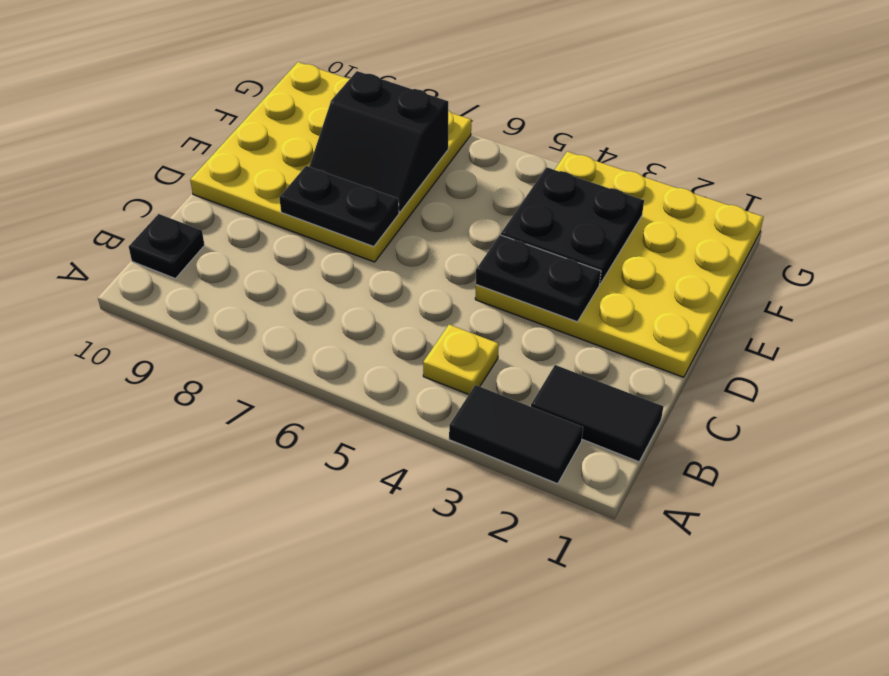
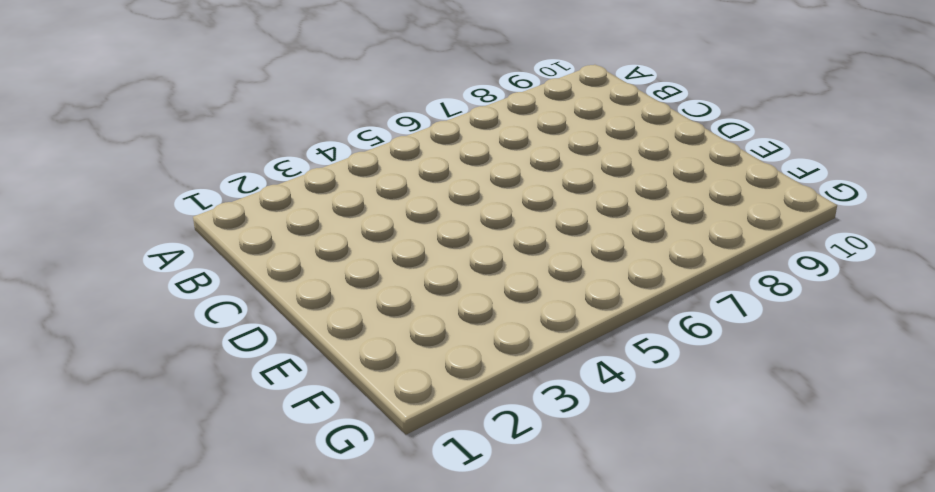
none -> black tile A2:A3 level 1
none -> black tile B1:B2 level 1

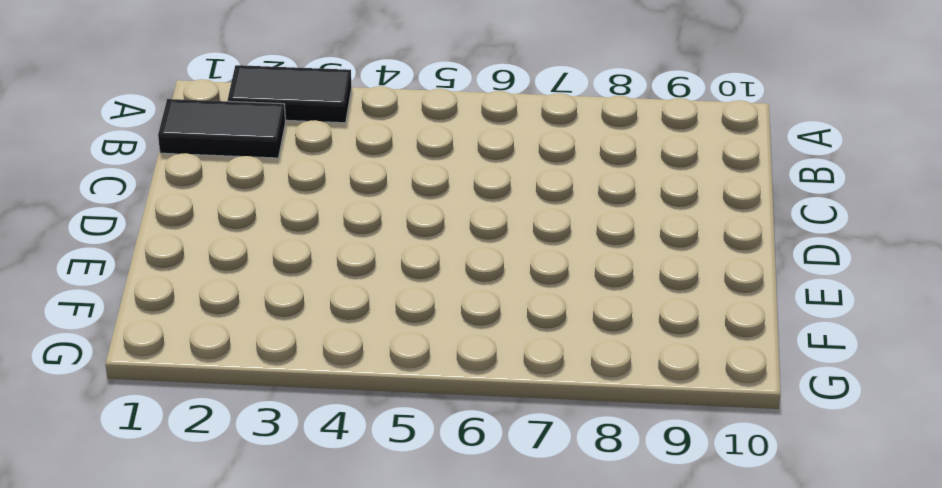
none -> yellow plate B4 level 1
none -> black plate B10 level 1

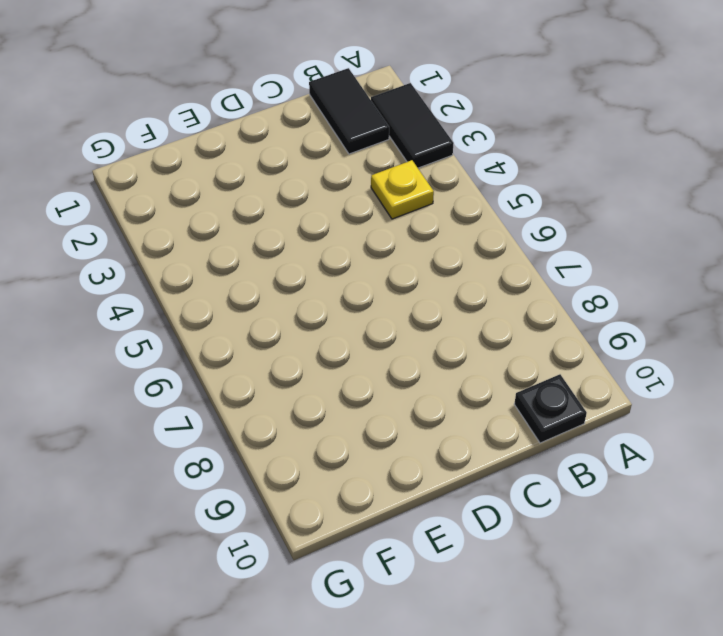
none -> yellow plate D1:G4 level 1
none -> yellow plate D7:G10 level 1

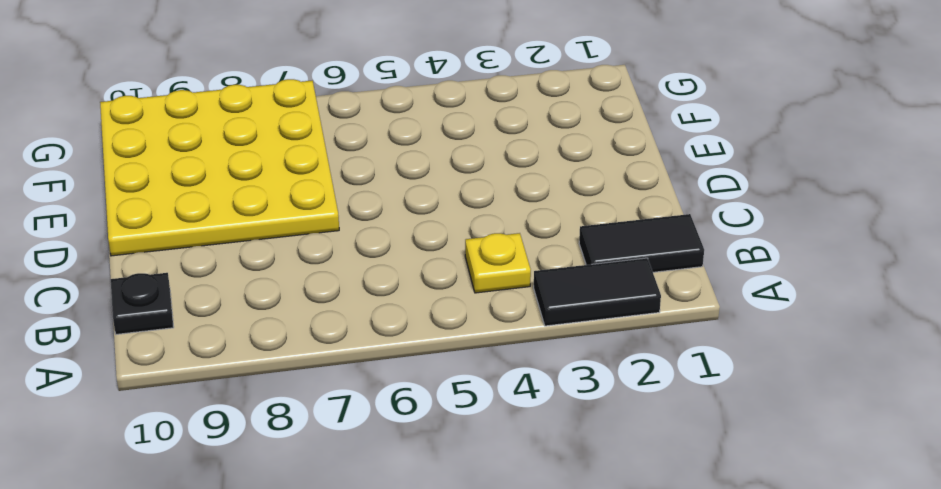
none -> yellow plate D1:G4 level 1
none -> black plate D3:D4 level 2

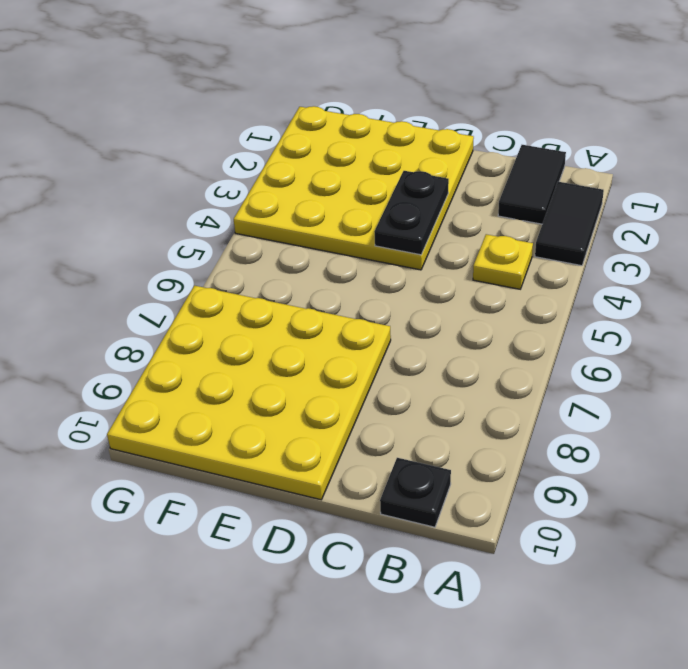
none -> black plate D7:D8 level 2
none -> black plate E3:F4 level 2

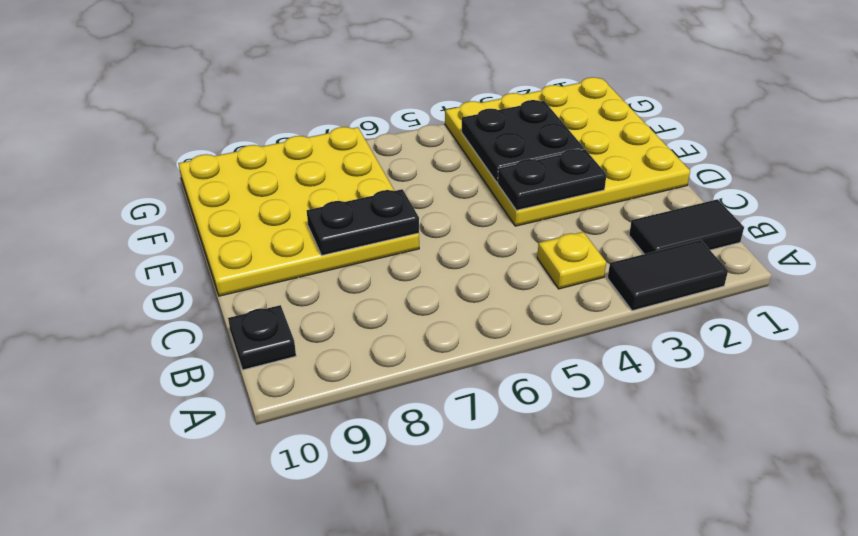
none -> black slope E7:F8 level 2 top F

